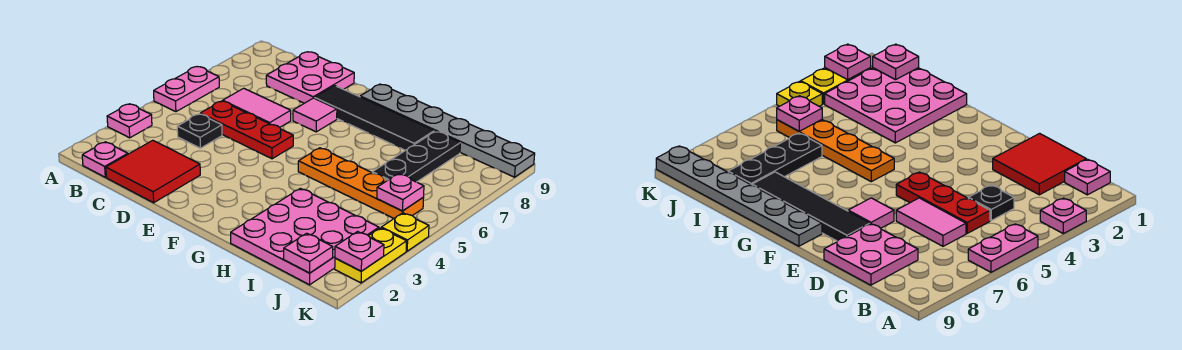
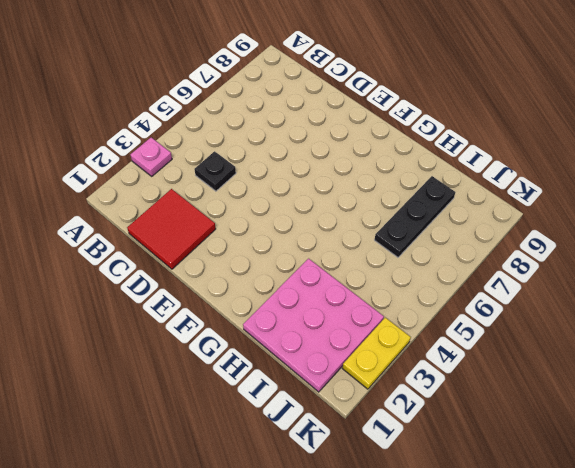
none -> pink plate A5:A6 level 1
none -> pink plate B1 level 1
none -> red plate C5:E5 level 1

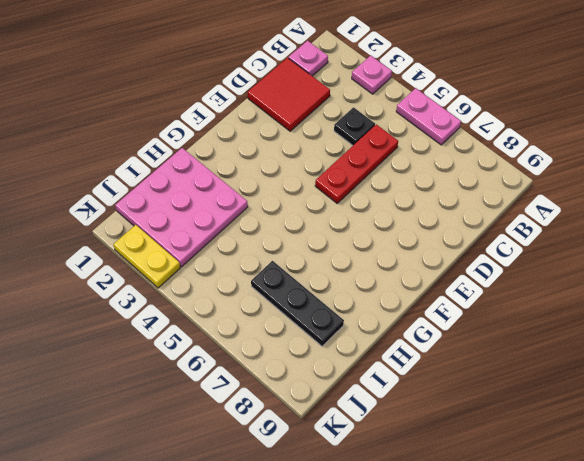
none -> pink tile C6:D6 level 1
none -> pink plate C8:D9 level 1
none -> pink tile E7 level 1

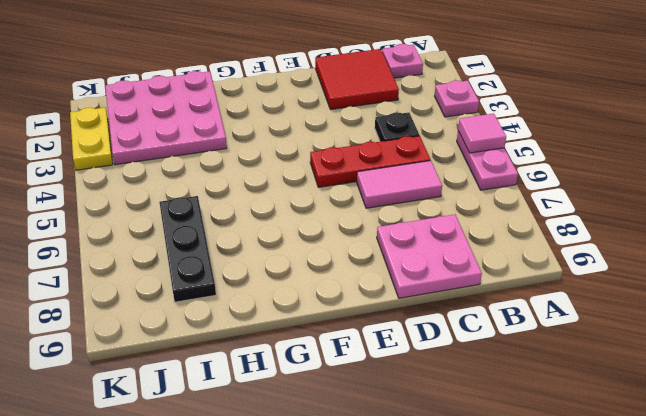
pink tile A5 level 2 -> pink tile E7 level 1
none -> black tile E8:H8 level 1
none -> grey plate F9:K9 level 1
none -> orange plate G5:J5 level 1

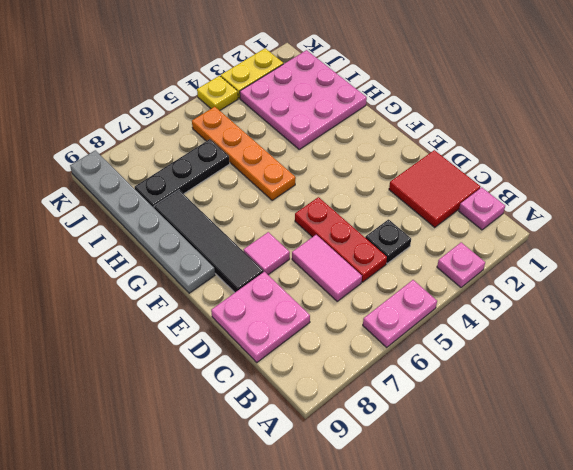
none -> pink plate J1 level 2
none -> pink plate J5 level 2
none -> pink plate K2 level 2

